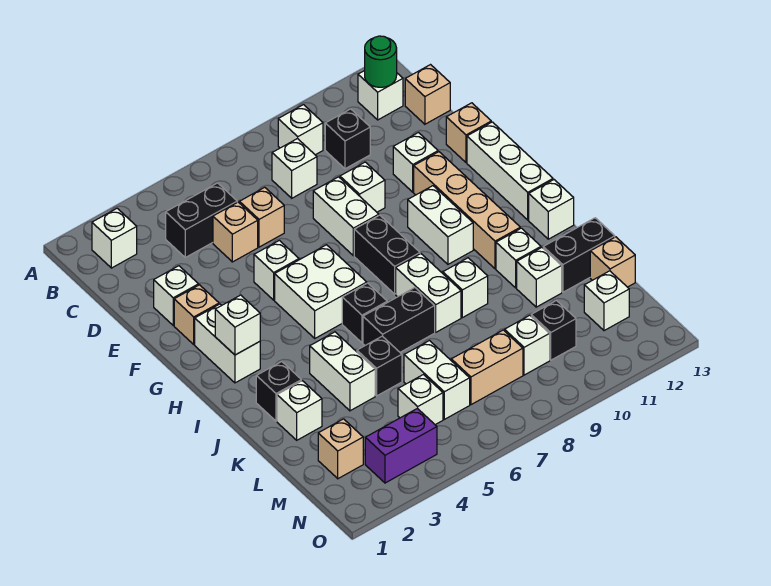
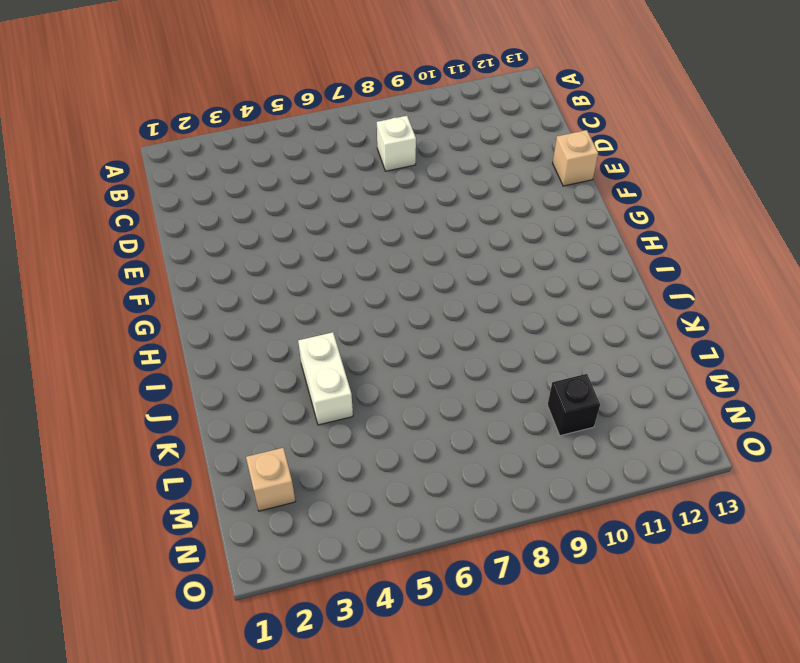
none -> white brick B2 level 1
none -> white brick B9 level 1
none -> white brick B12 level 1
none -> black brick C4:C5 level 1

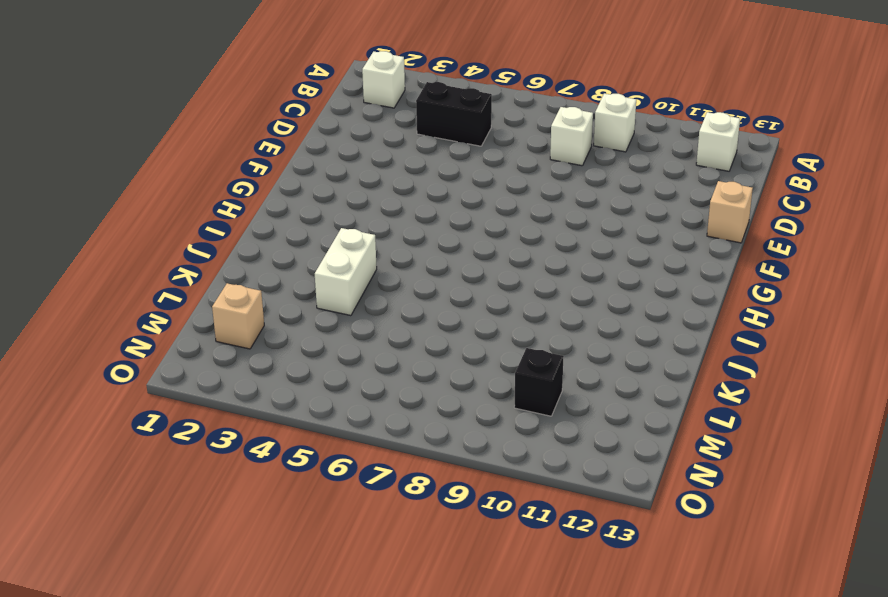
none -> black brick C10 level 1
none -> tan brick C13 level 1
none -> tan brick D5 level 1
none -> tan brick D6 level 1

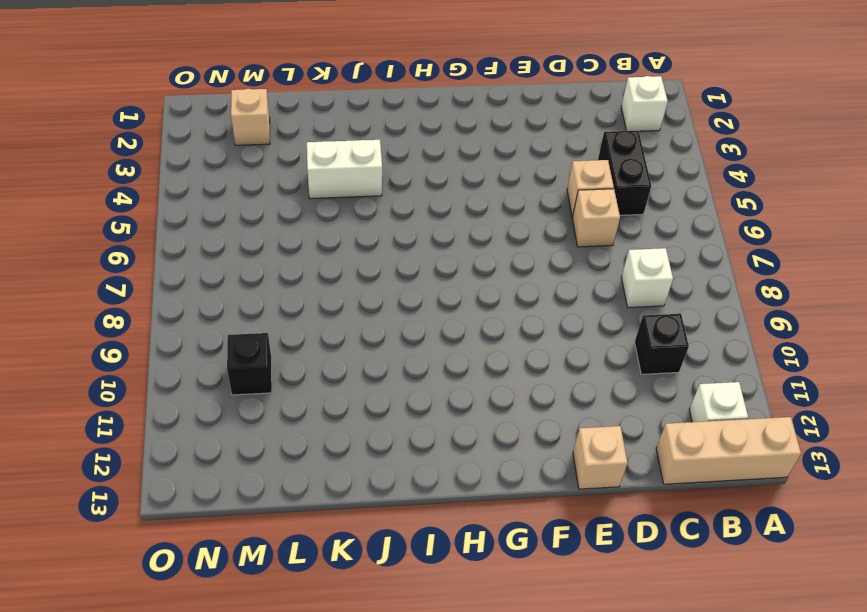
tan brick A13:C13 level 1 -> tan brick C13 level 1
none -> white brick B9 level 1
none -> white brick E2 level 1
none -> white brick E8:F8 level 1
none -> white brick E9 level 1

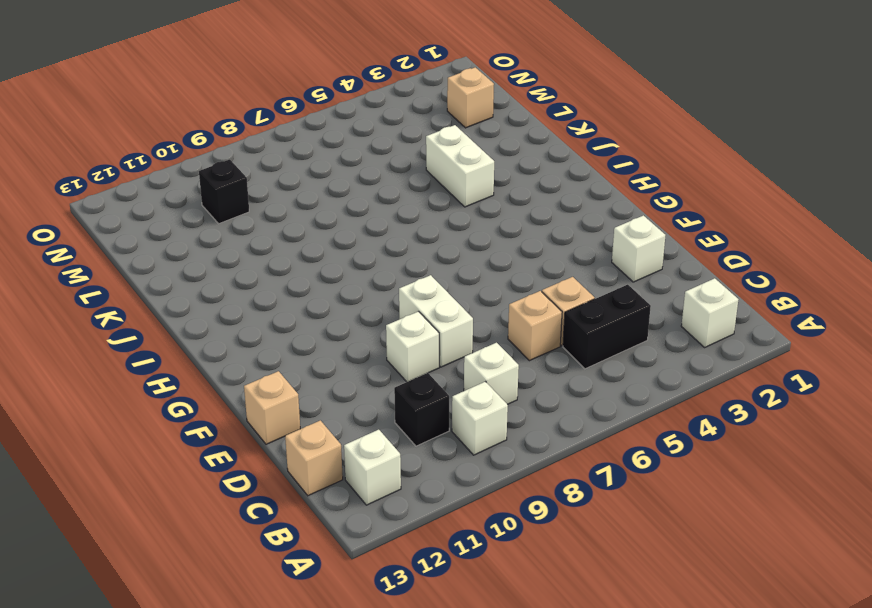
none -> white brick E11 level 1
none -> tan brick F2 level 1
none -> white brick F5 level 1
none -> tan brick F11:I11 level 1

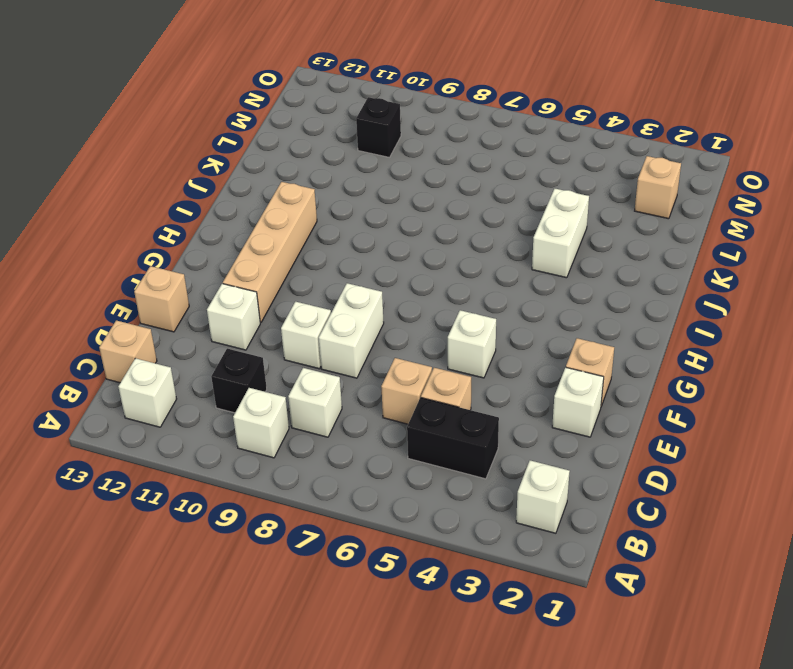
none -> white brick F13:H13 level 1
none -> white brick G2:H2 level 1
none -> white brick G5:H6 level 1
none -> black brick G8:H8 level 1

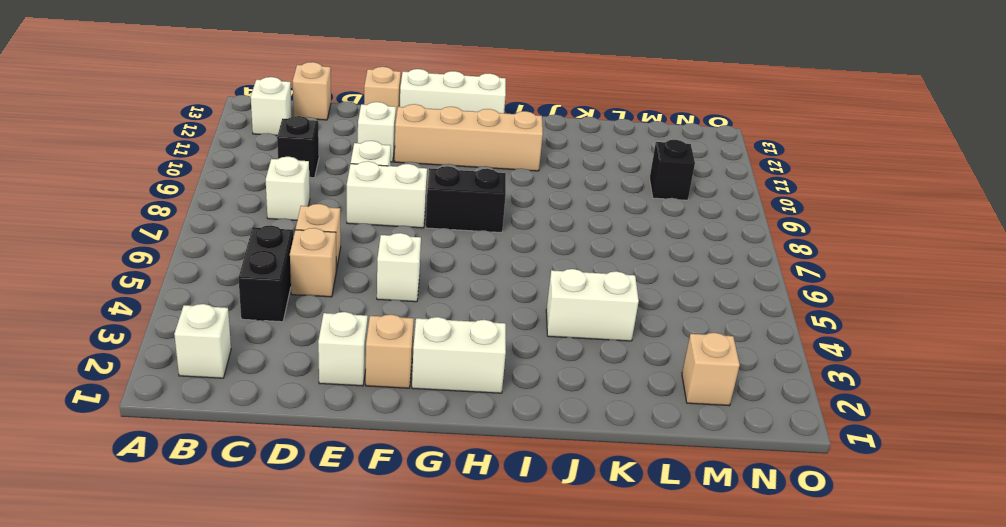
none -> white brick B9 level 1
none -> white brick G5:H6 level 1
none -> white brick G10:H10 level 1
none -> black brick I6 level 1

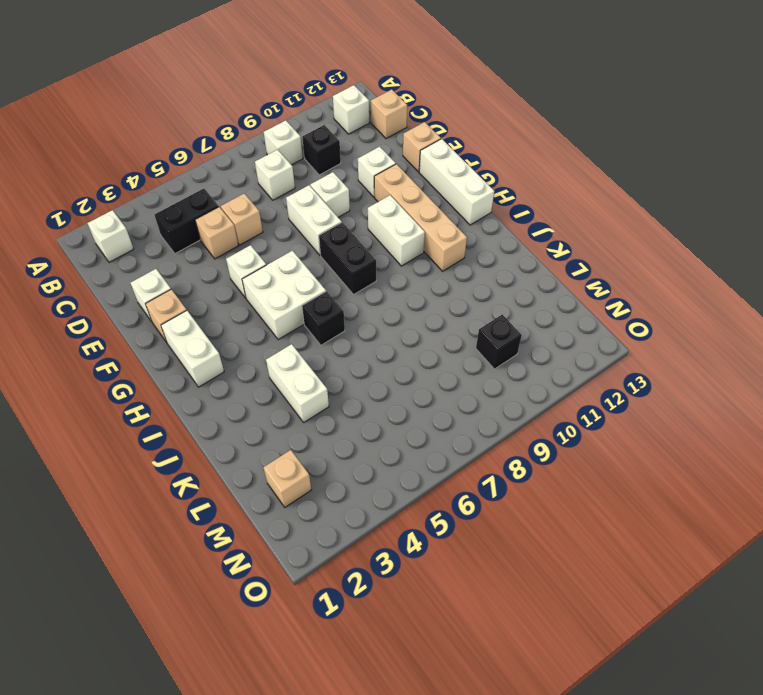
none -> white brick I8:J8 level 1
none -> white brick I13 level 1
none -> black brick J2 level 1
none -> black brick J6:J7 level 1

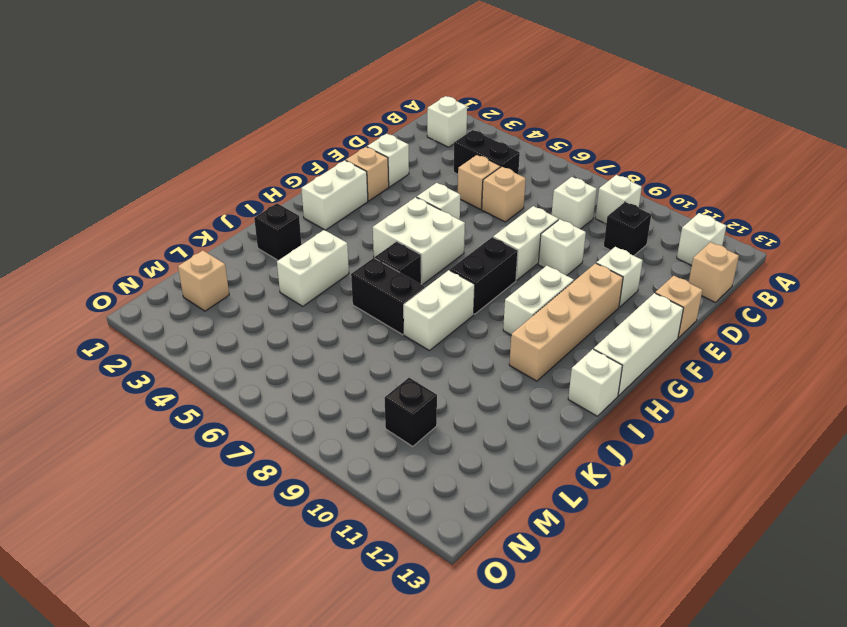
none -> white brick J9 level 1
none -> white brick J11 level 1
none -> white brick K2 level 1
none -> black brick K5 level 1

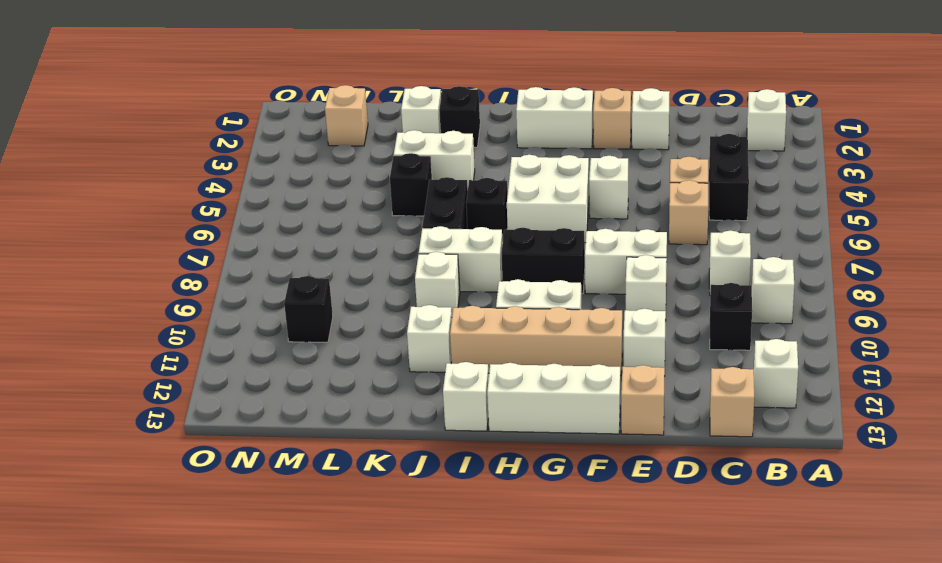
none -> white brick K11 level 1
none -> black brick K12:K13 level 1
none -> white brick L6:M6 level 1
none -> tan brick L13 level 1

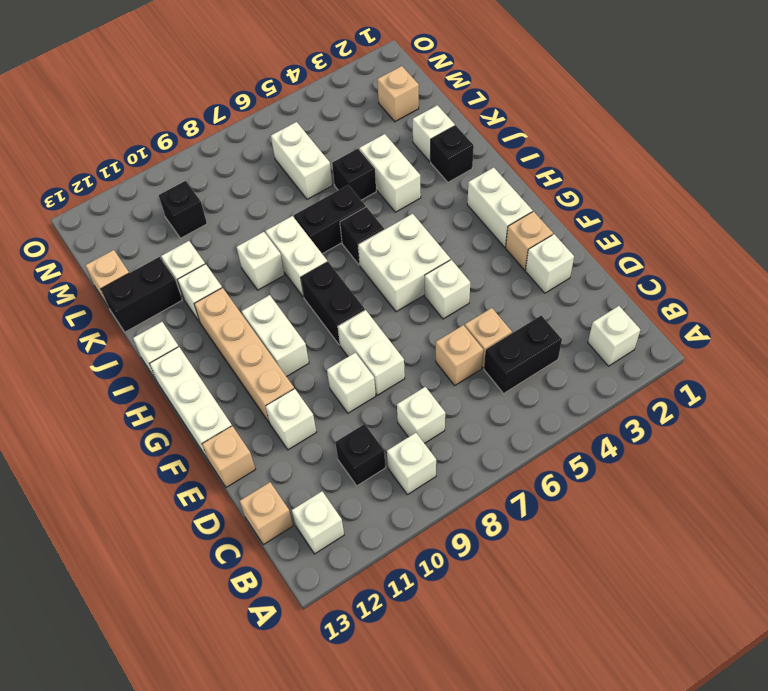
none -> white brick M5 level 1
none -> tan brick M7:M8 level 1
none -> white brick M9 level 1
none -> white brick M12 level 1

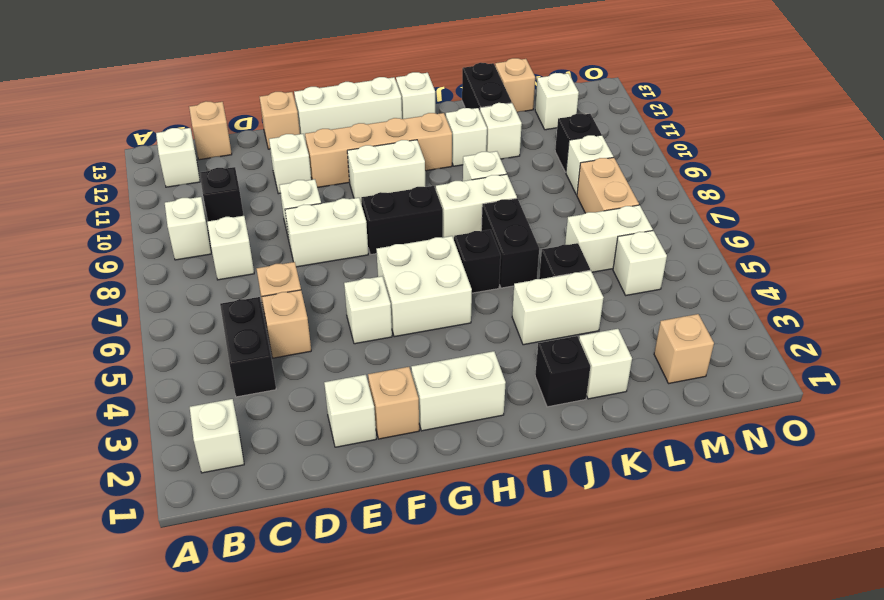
none -> purple brick N3:N4 level 1
none -> green round brick B12 level 2
none -> white brick H2 level 2

